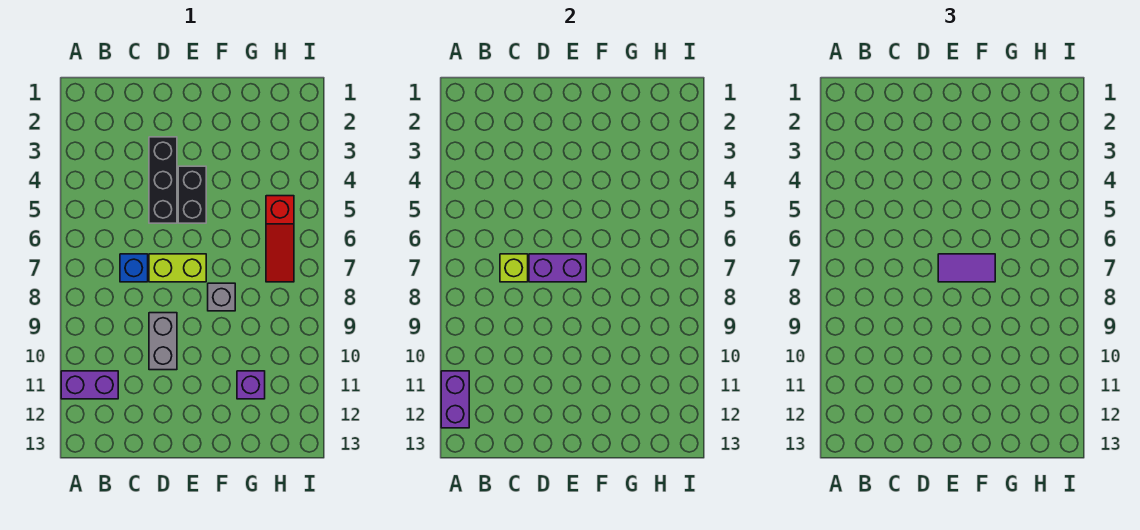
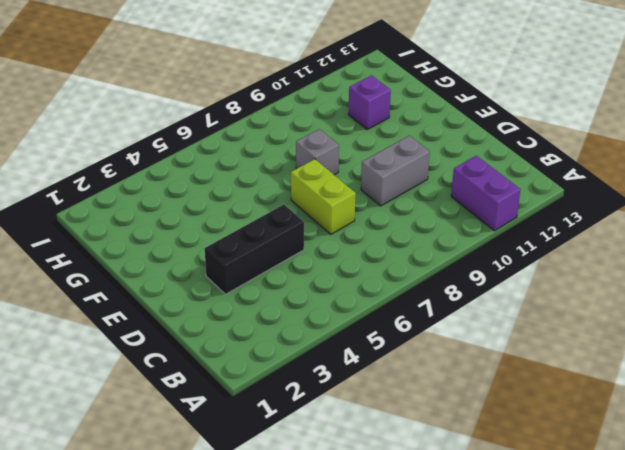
none -> blue brick C7 level 1
none -> black brick E4:E5 level 1
none -> red slope H5:H7 level 1 top 5

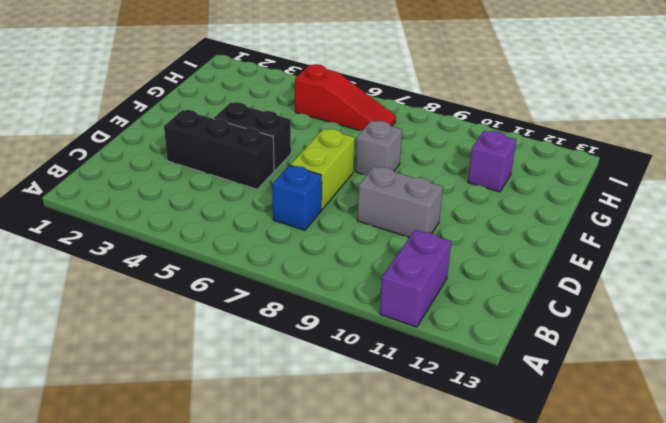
none -> purple brick A11:A12 level 2
none -> lime brick C7 level 2
none -> purple brick D7:E7 level 2

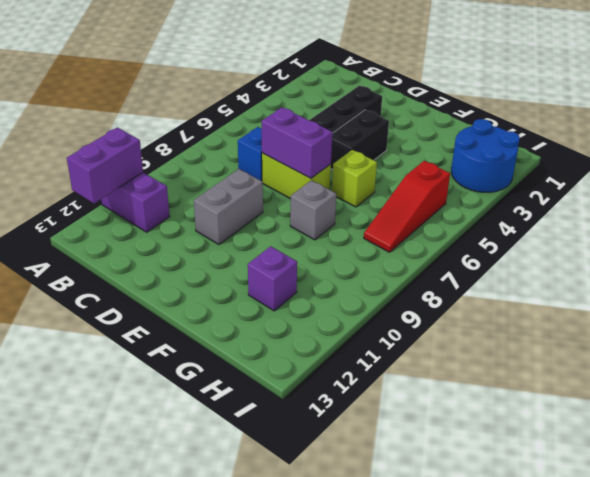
lime brick F6 level 1 -> lime brick C7 level 2
blue round brick H2:I3 level 1 -> none
none -> purple tile E7:F7 level 3

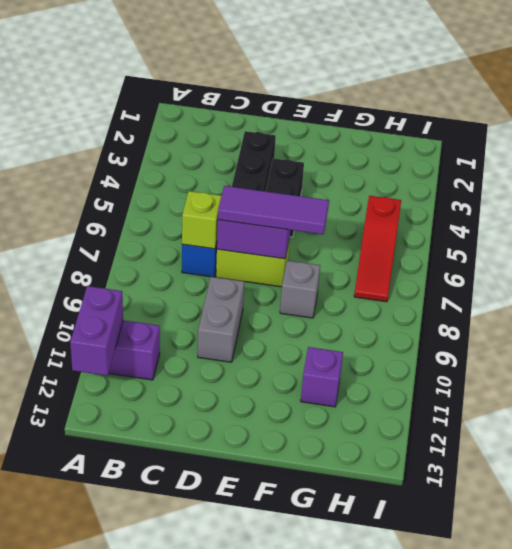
purple tile D7:F7 level 3 -> purple tile E7:F7 level 3

